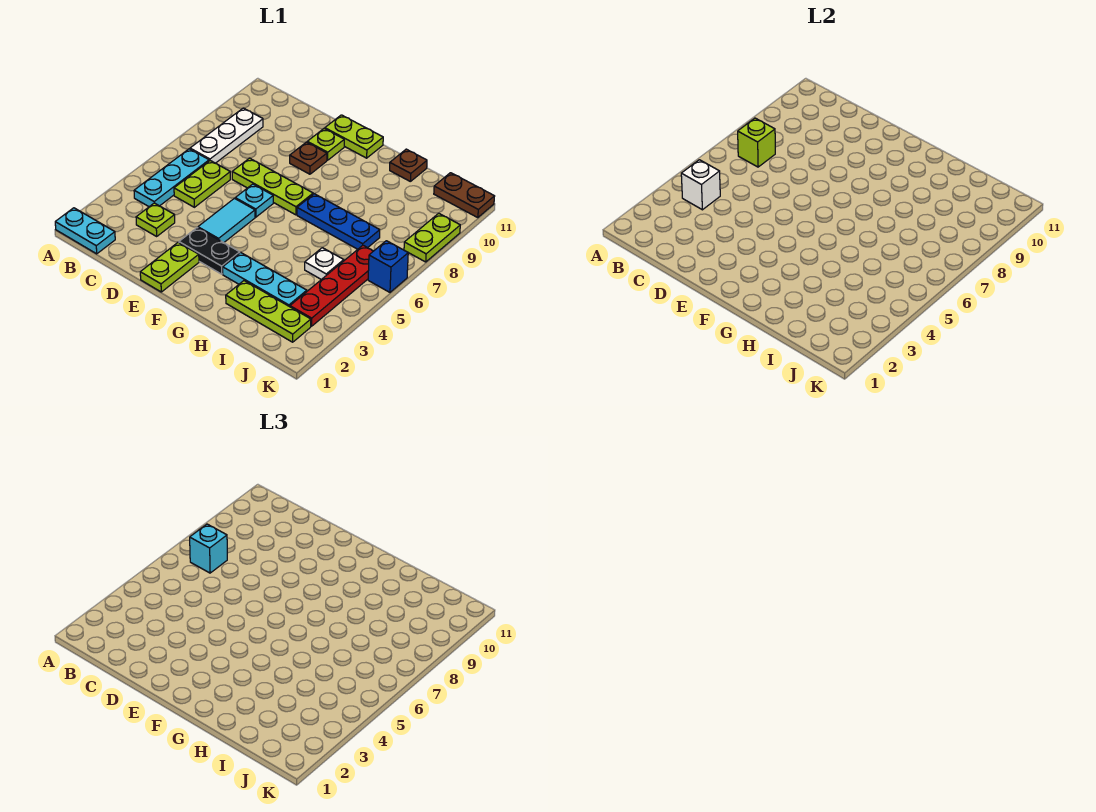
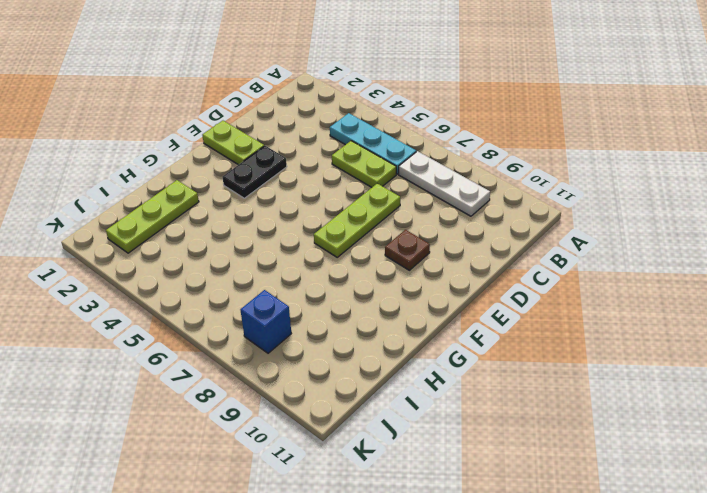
blue brick J8 level 1 -> blue brick K6 level 1
none -> cyan plate A1:B1 level 1
none -> lime plate C3 level 1
none -> cyan tile E4:E5 level 1

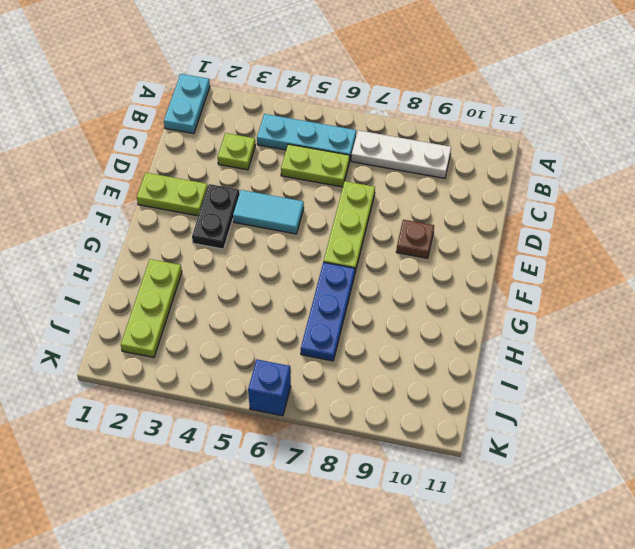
none -> cyan plate E6 level 1
none -> lime plate E10 level 1
none -> lime plate E11:F11 level 1

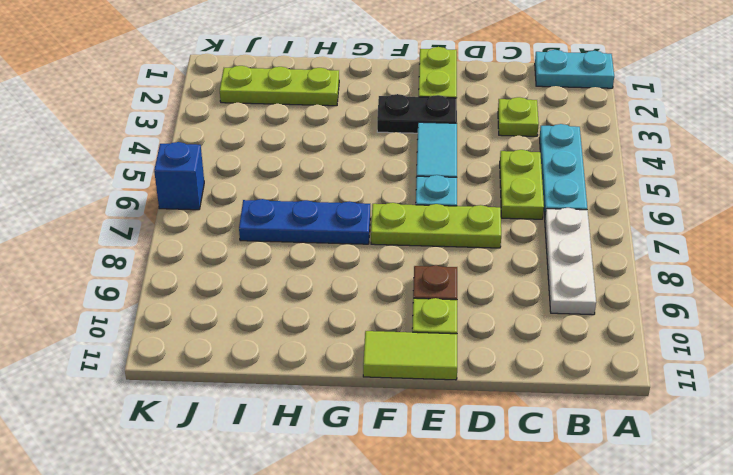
lime tile E11:F11 level 1 -> lime plate E11:F11 level 1
none -> cyan plate G3:I3 level 1
none -> brown plate H11 level 1
none -> white plate I5 level 1

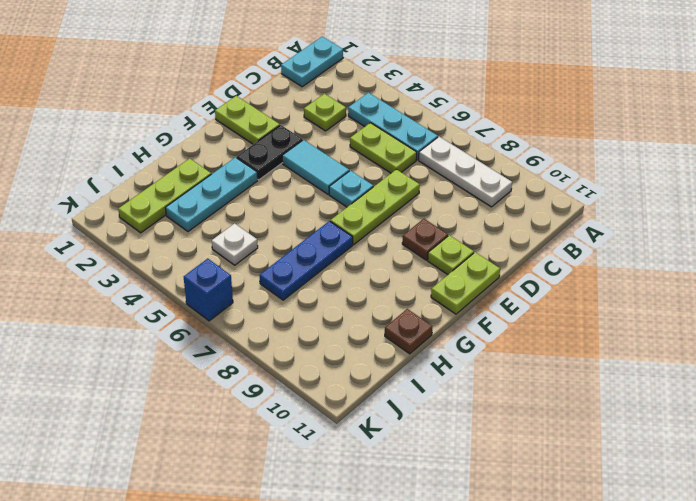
none -> red plate J3:J6 level 1
none -> brown plate J11:K11 level 1
none -> lime plate K8:K9 level 1

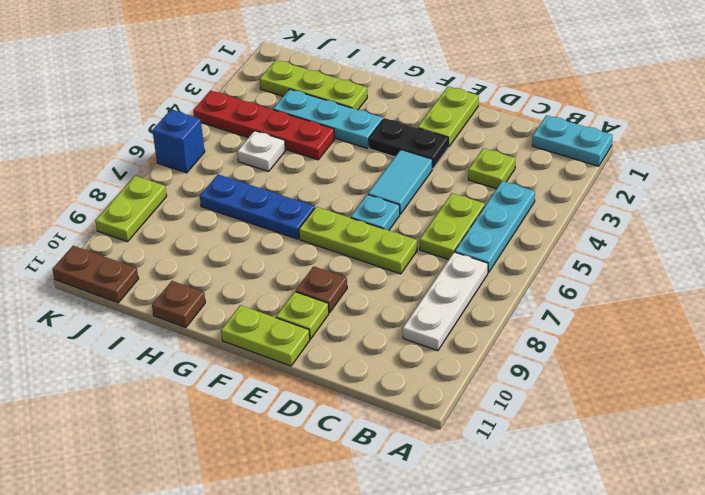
red plate H4:K4 level 1 -> red plate J3:J6 level 1
none -> white brick B4 level 2
none -> lime brick B7 level 2
none -> cyan brick B7 level 3

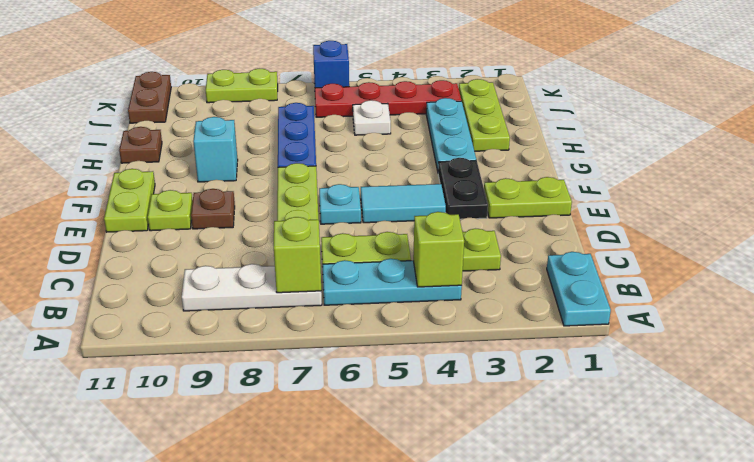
lime brick B4 level 2 -> white brick B4 level 2
cyan brick G9 level 1 -> cyan brick B7 level 3

